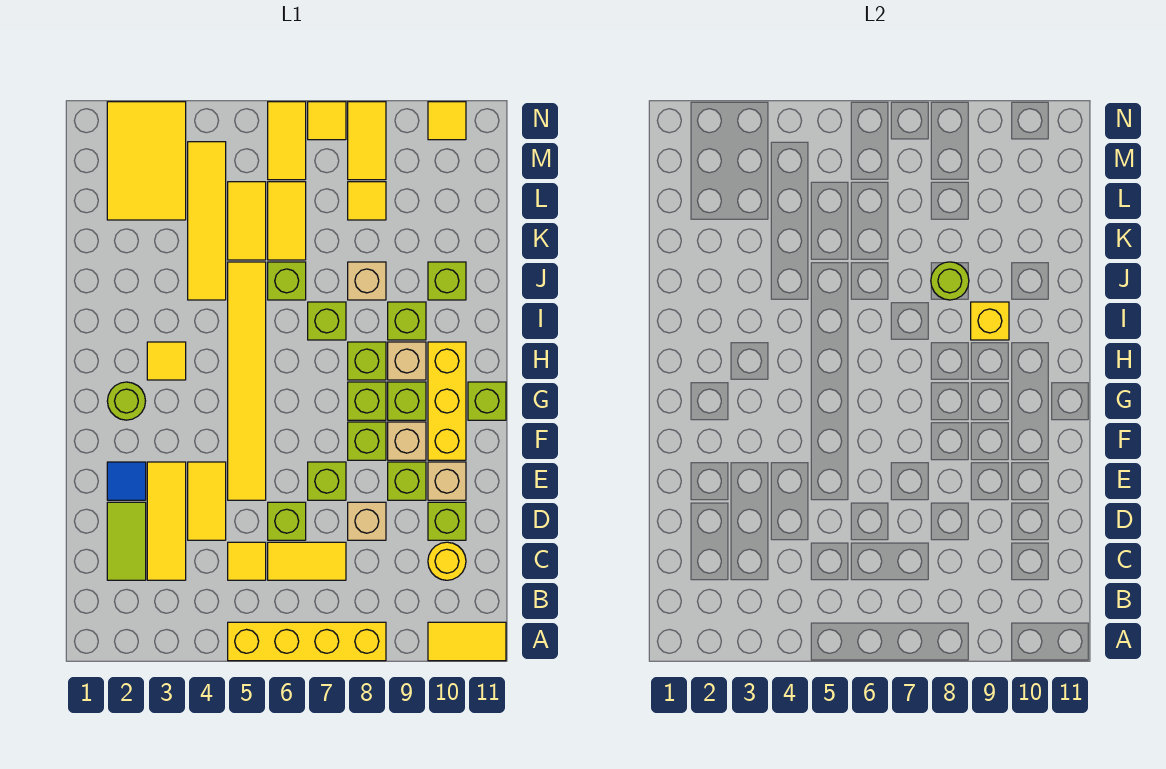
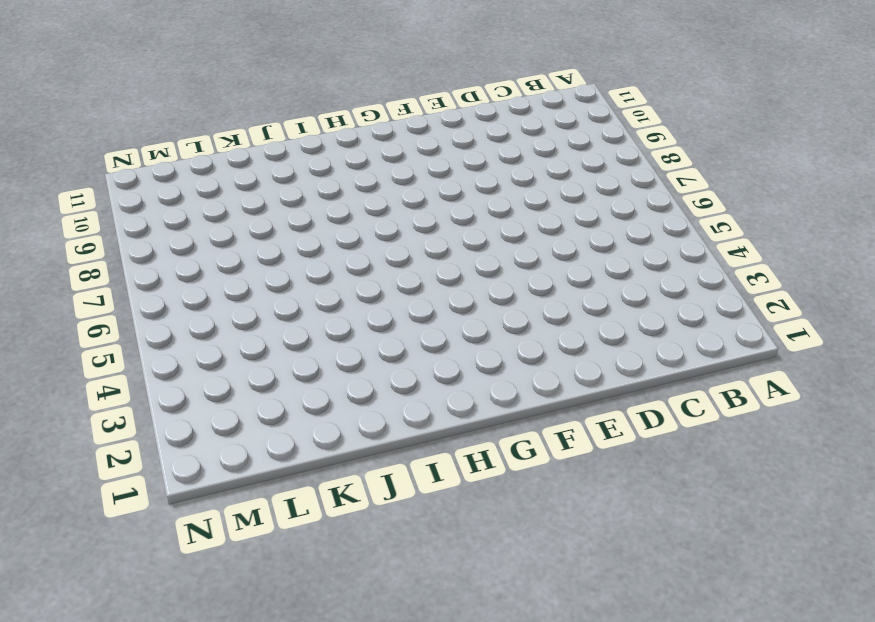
none -> yellow brick A5:A8 level 1
none -> yellow tile A10:A11 level 1
none -> lime tile C2:D2 level 1
none -> yellow tile C3:E3 level 1

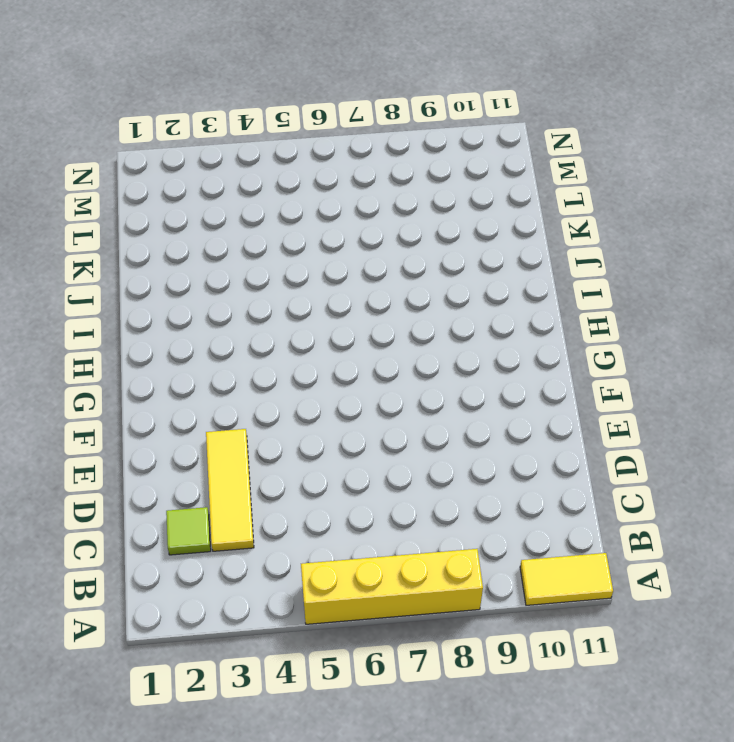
lime tile C2 level 1 -> lime tile C2:D2 level 1
none -> yellow tile C5 level 1
none -> yellow tile C6:C7 level 1
none -> yellow round brick C10 level 1
none -> yellow tile D4:E4 level 1

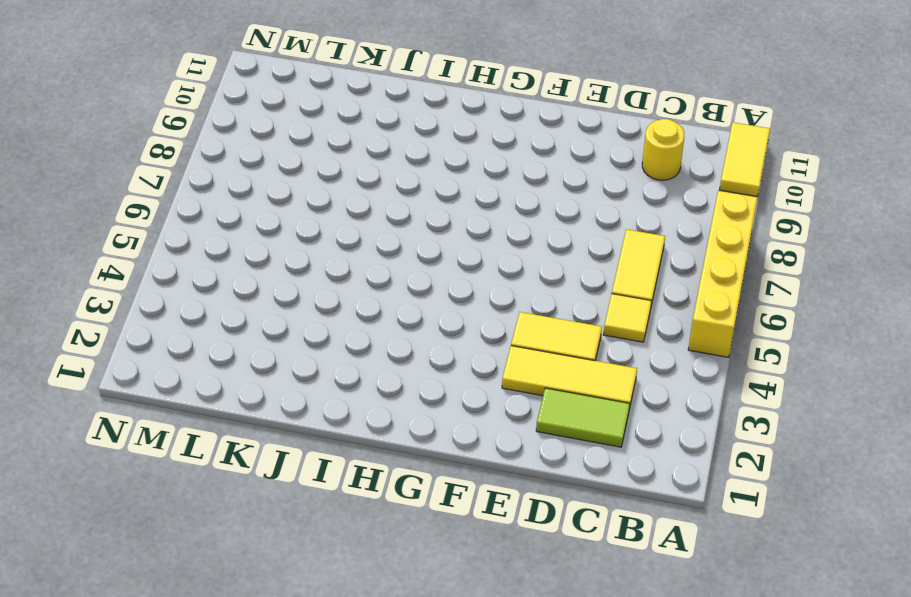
none -> lime brick D6 level 1
none -> tan brick D8 level 1
none -> lime brick D10 level 1
none -> blue tile E2 level 1

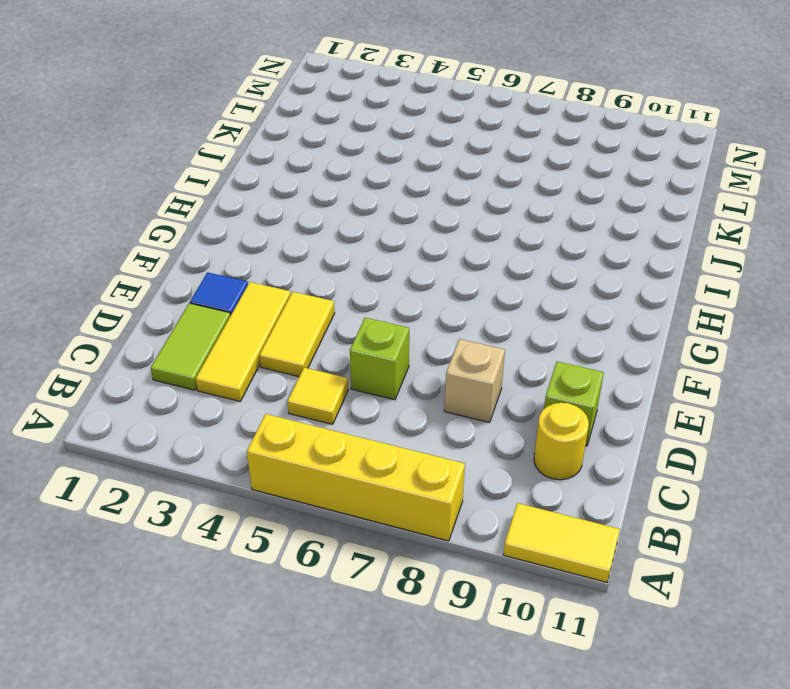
none -> yellow tile C6:C7 level 1
none -> yellow tile E5:J5 level 1
none -> lime brick E7 level 1
none -> lime brick E9 level 1

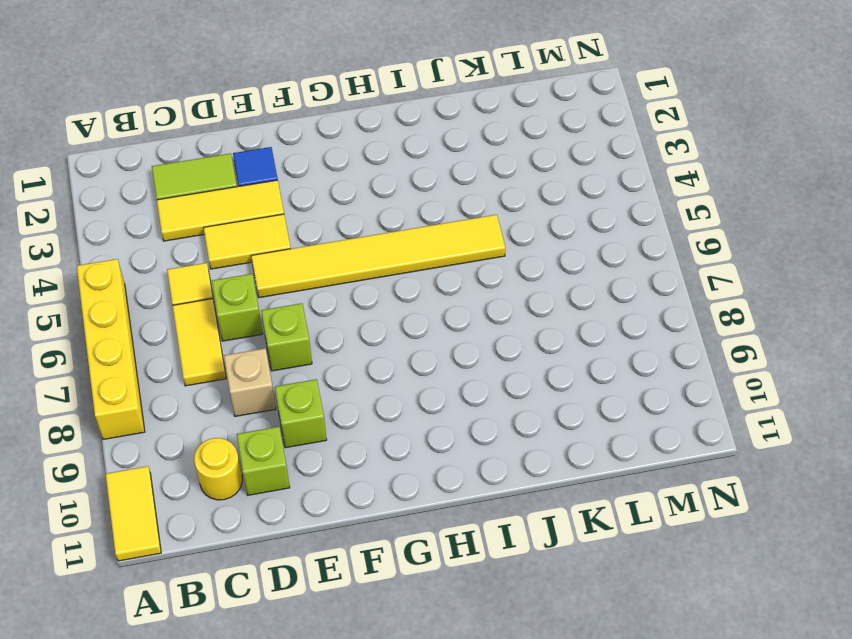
none -> tan brick E10 level 1
none -> lime brick F8 level 1
none -> tan brick F9 level 1
none -> yellow brick F10:H10 level 1

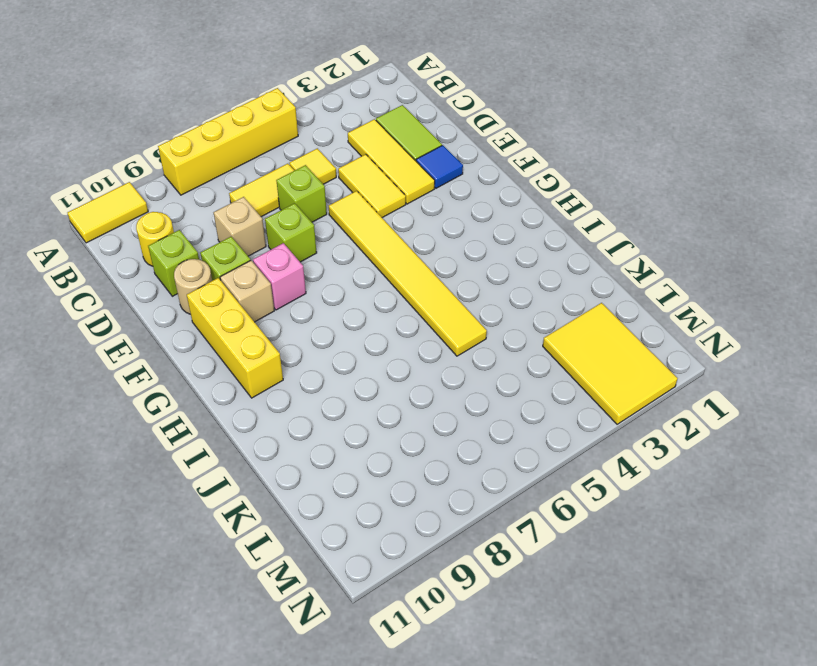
tan round brick E10 level 1 -> tan brick E10 level 1
pink brick F8 level 1 -> lime brick F8 level 1
none -> lime round brick G2 level 1
none -> lime brick G8 level 1
none -> lime brick G9 level 1
none -> lime brick G11 level 1

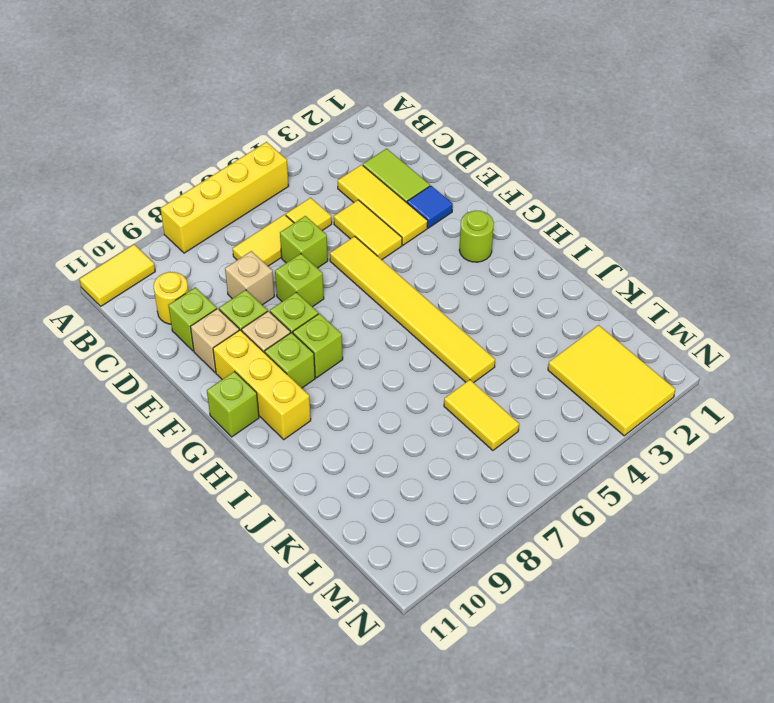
none -> yellow tile H3 level 1
none -> lime brick H8 level 1
none -> tan brick H9 level 1
none -> lime brick I7 level 1

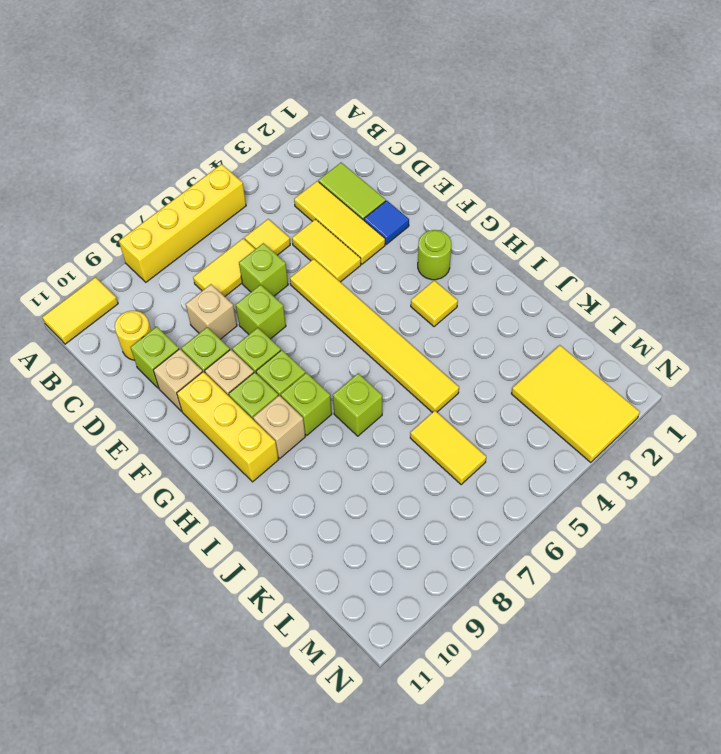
none -> lime brick G11 level 1
none -> lime brick I9 level 1
none -> yellow tile J4:M4 level 1
none -> lime brick J6 level 1

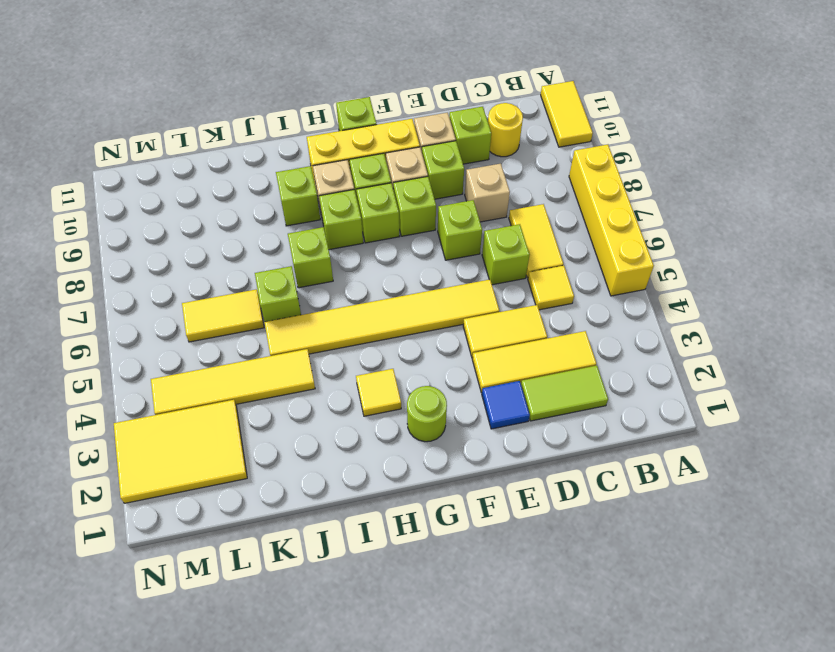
none -> tan brick J8 level 1
none -> lime brick J10 level 1
none -> yellow tile K5:L5 level 1
none -> yellow tile L8 level 1

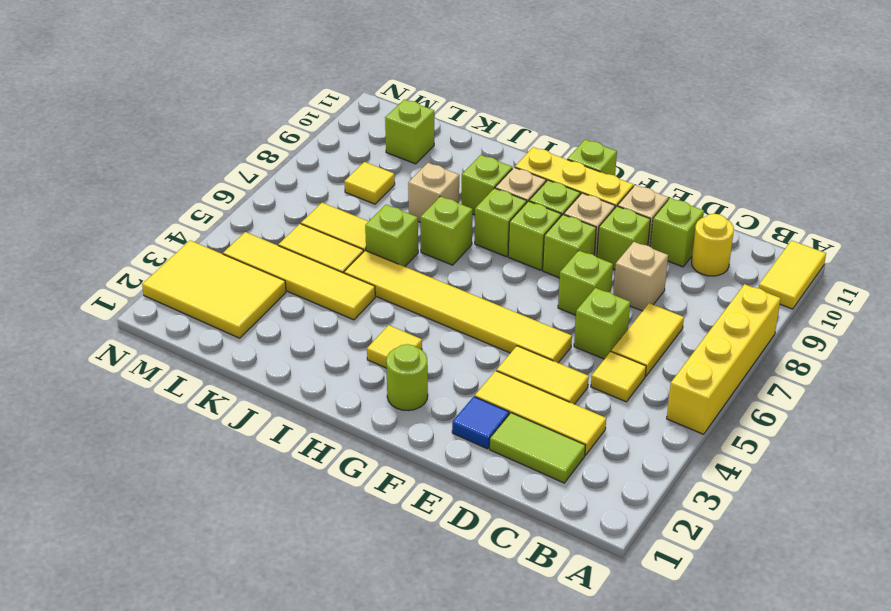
lime brick L10 level 1 -> lime brick J10 level 1
none -> yellow tile M6:N6 level 1
none -> yellow tile M8:N8 level 1
none -> yellow tile N7 level 1
none -> yellow tile N10 level 1

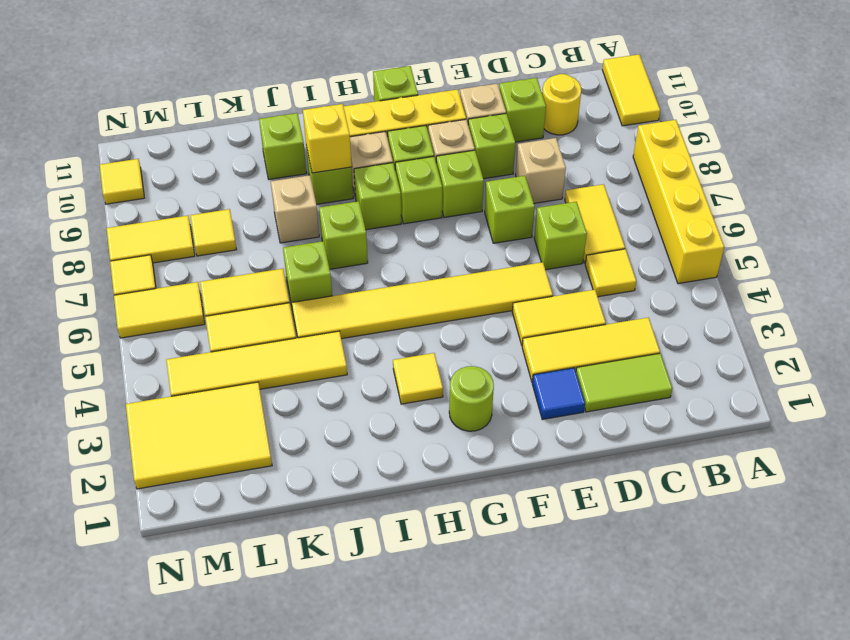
none -> lime round brick J8 level 2

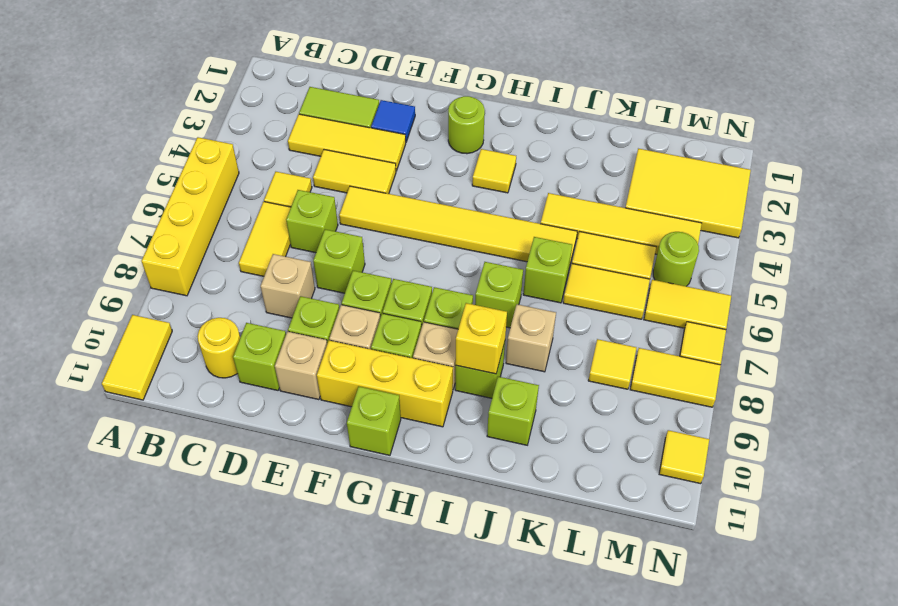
lime round brick M5 level 1 -> lime round brick J8 level 2

